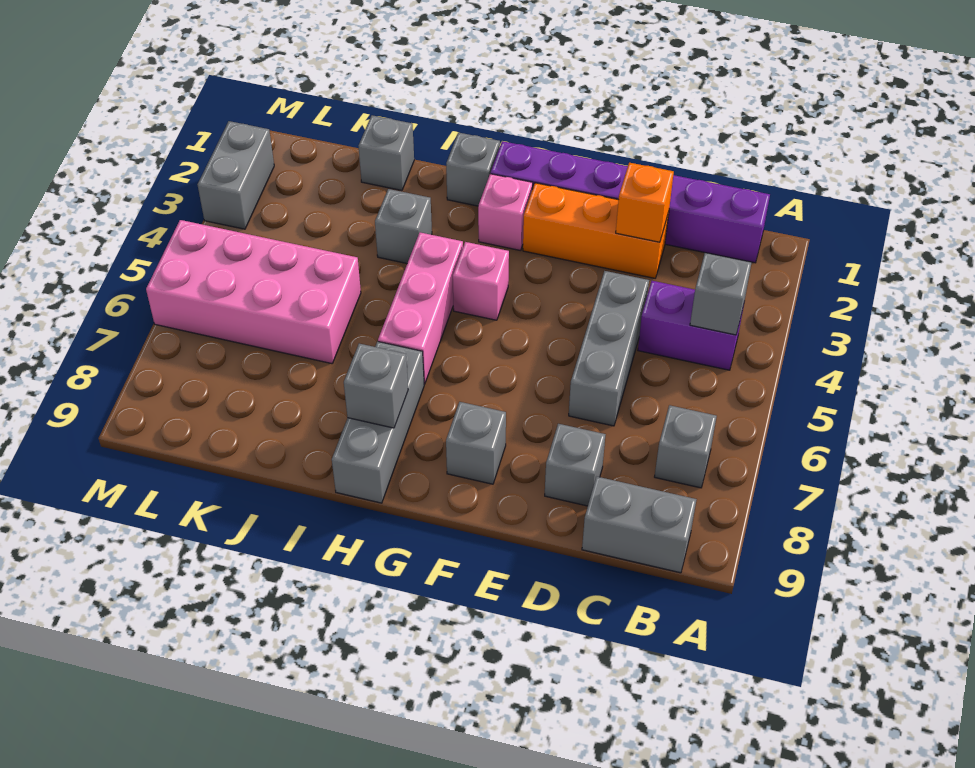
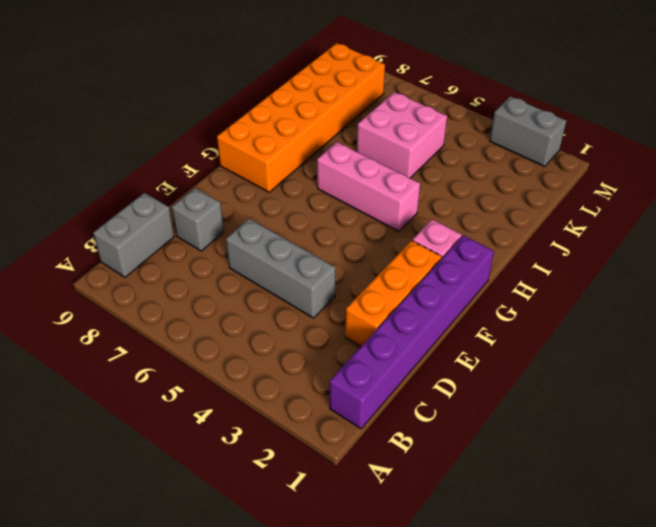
orange brick G8:L9 level 1 -> grey brick H7:H9 level 1
pink brick J5:K6 level 1 -> pink brick J5:M6 level 1
none -> purple brick B4:C4 level 1
none -> grey brick B7 level 1
none -> grey brick F8 level 1

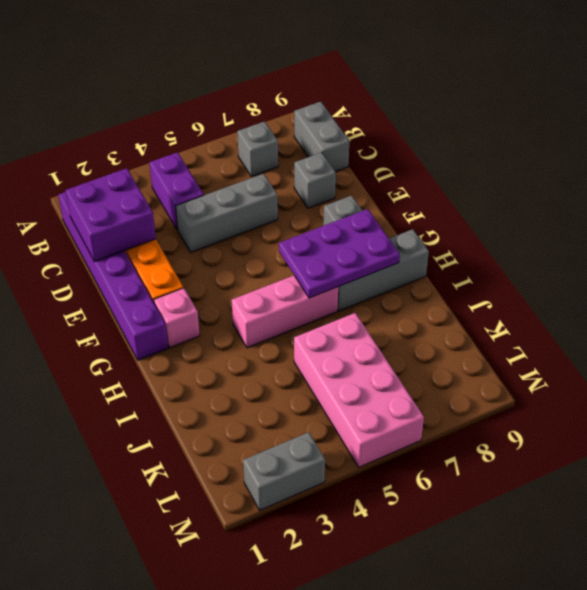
purple brick C1:D2 level 2 -> orange brick D2 level 2
purple plate G6:H8 level 2 -> grey brick H8 level 2
none -> pink brick G4 level 1
none -> grey brick H1 level 1
none -> grey brick I3 level 1

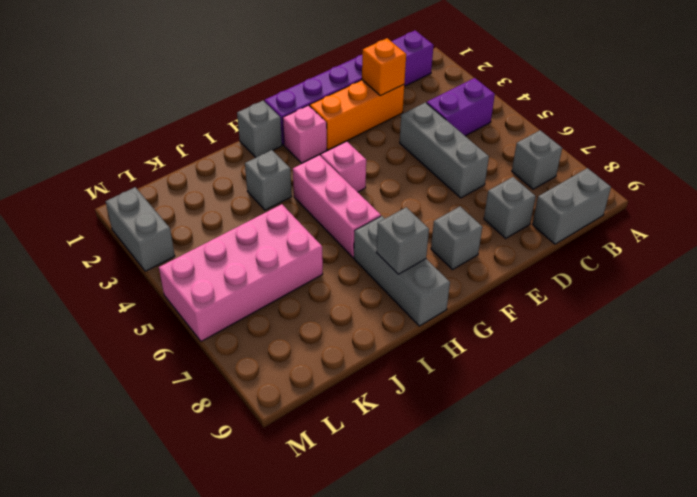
none -> grey brick J1 level 1
none -> grey brick B4 level 2

